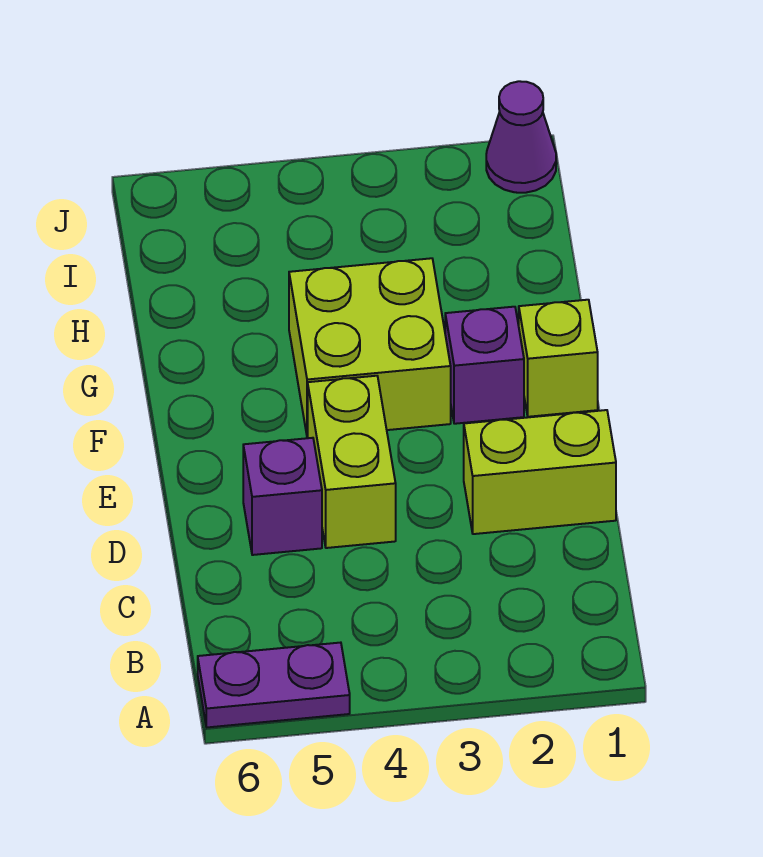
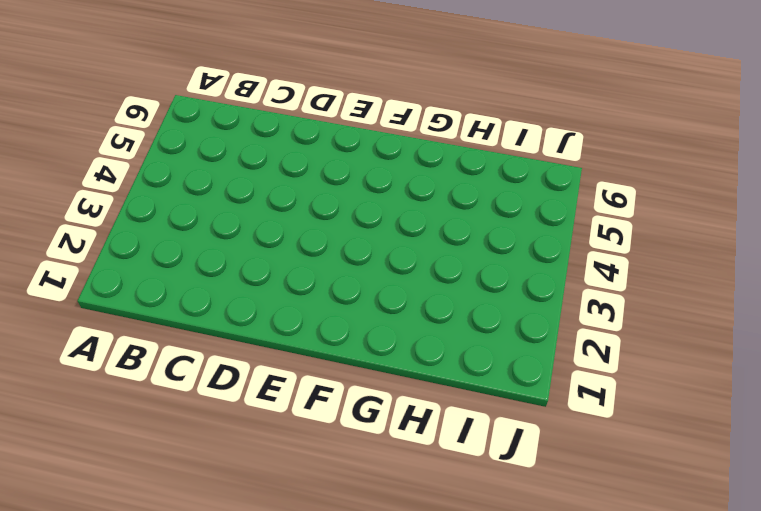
none -> purple plate A5:A6 level 1
none -> lime brick D1:D2 level 1

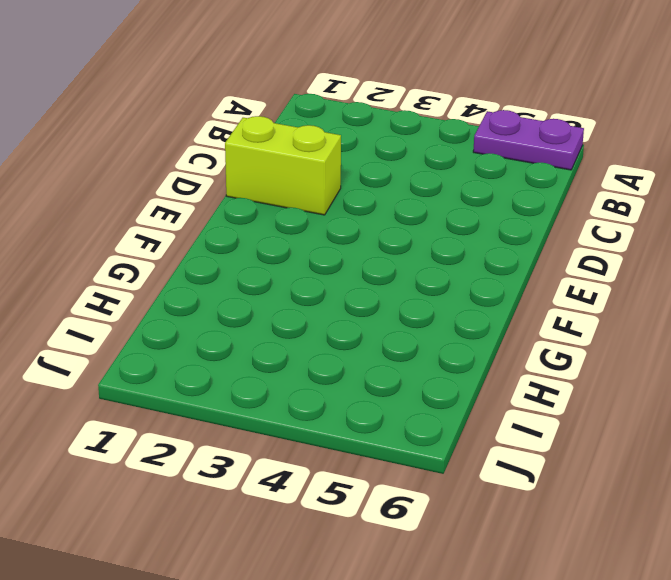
none -> lime brick D4:E4 level 1
none -> purple brick D5 level 1

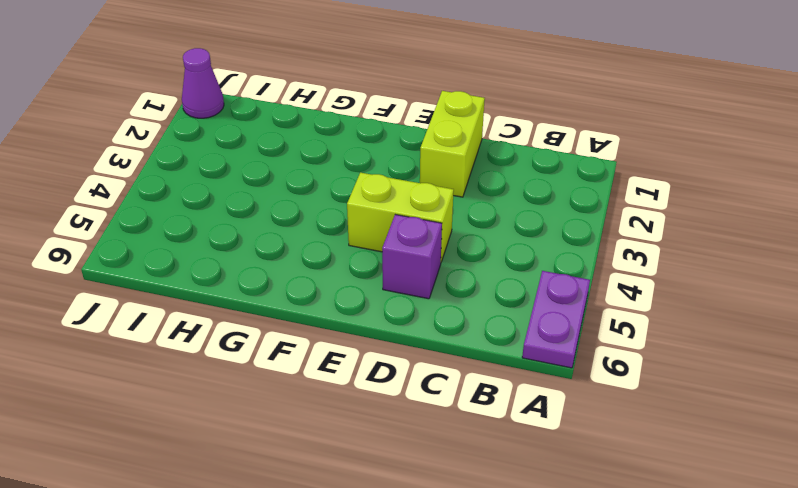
none -> lime brick F1 level 1
none -> purple brick F2 level 1

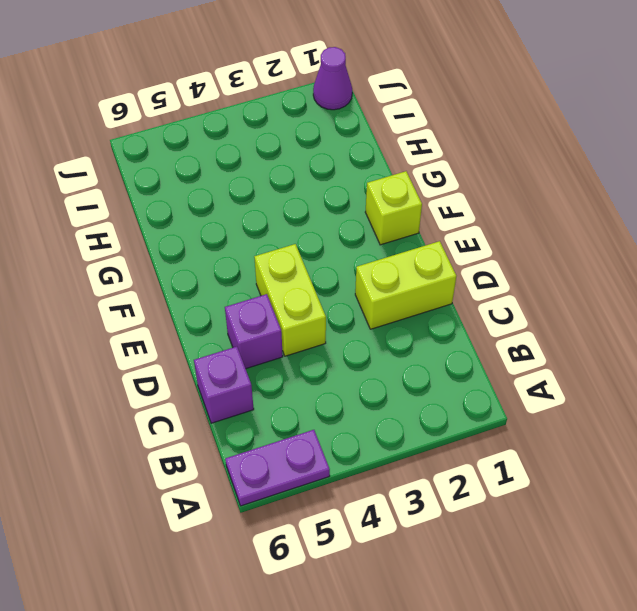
purple brick C6 level 1 -> purple brick F2 level 1
none -> lime brick F3:G4 level 1

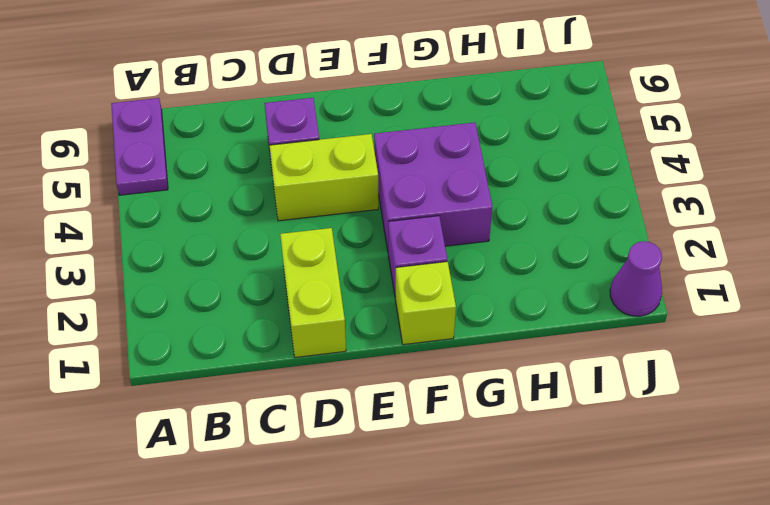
purple brick F3:G4 level 1 -> lime brick F3:G4 level 1

